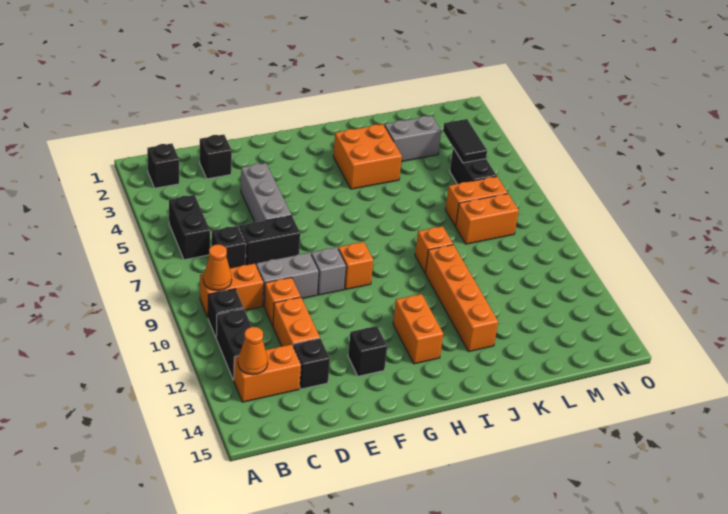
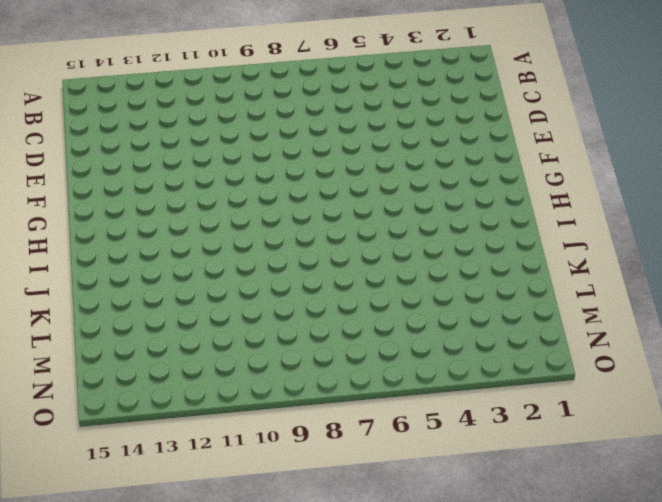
none -> black brick B2 level 1
none -> black brick B5:B6 level 1
none -> orange brick B9:C9 level 1

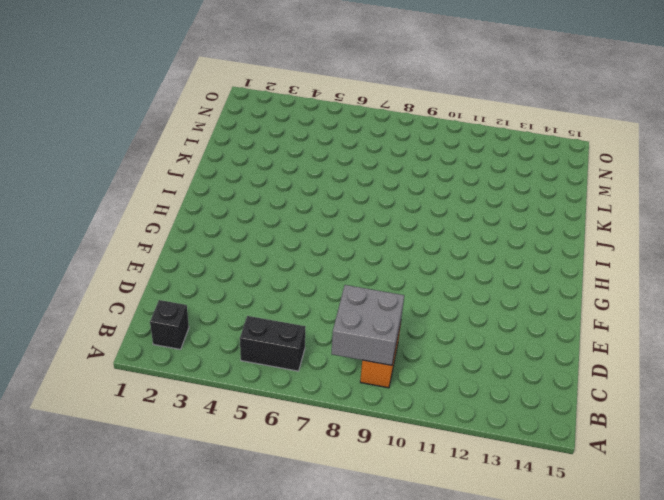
grey brick B8:C9 level 2 -> orange cone B9 level 2
none -> black brick B10 level 1
none -> black brick B11:B12 level 1
none -> orange brick B13:C13 level 1

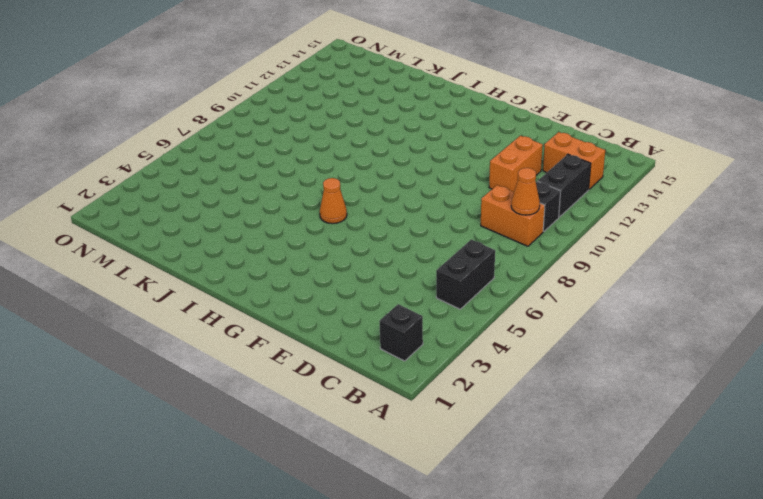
orange cone H6 level 1 -> orange cone B13 level 2
none -> black brick C7 level 1
none -> black brick D2 level 1
none -> black brick D7:E7 level 1

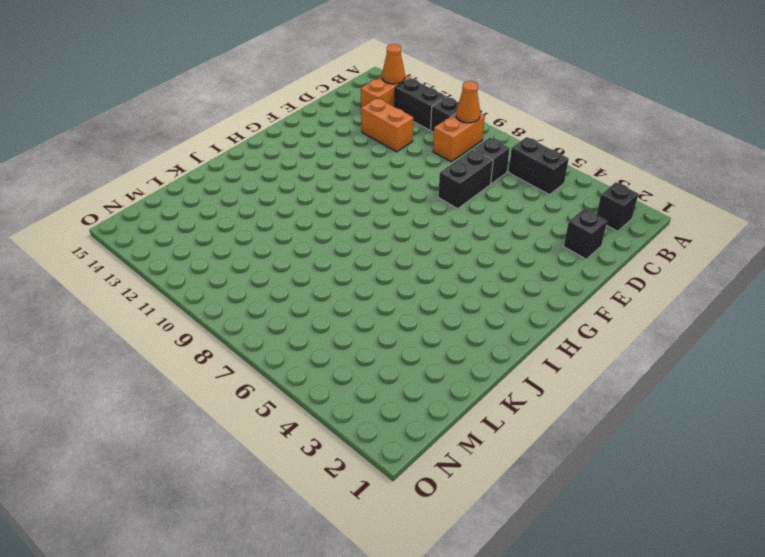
none -> grey brick D9:E9 level 1
none -> orange brick D10 level 1
none -> black brick D13 level 1

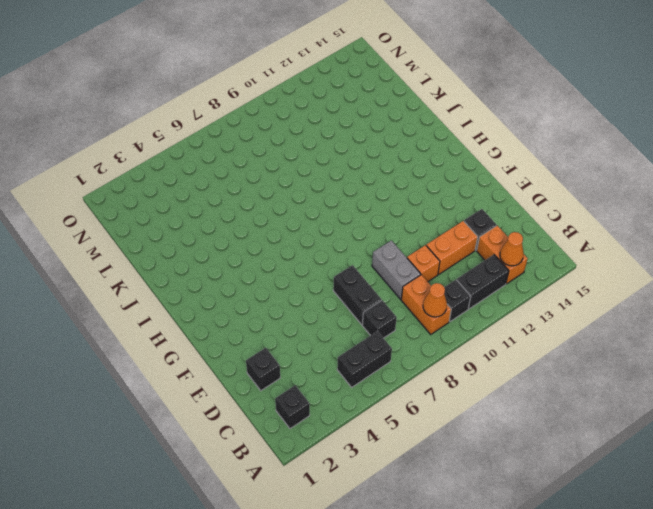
none -> grey brick E4:E6 level 1
none -> grey brick F9 level 1
none -> black brick F13 level 1

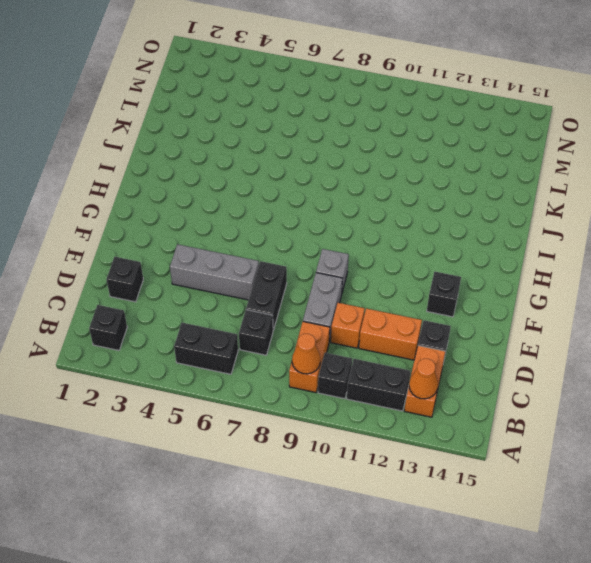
none -> orange brick G9 level 1
none -> orange brick H12:H13 level 1
none -> orange brick I3:J4 level 1

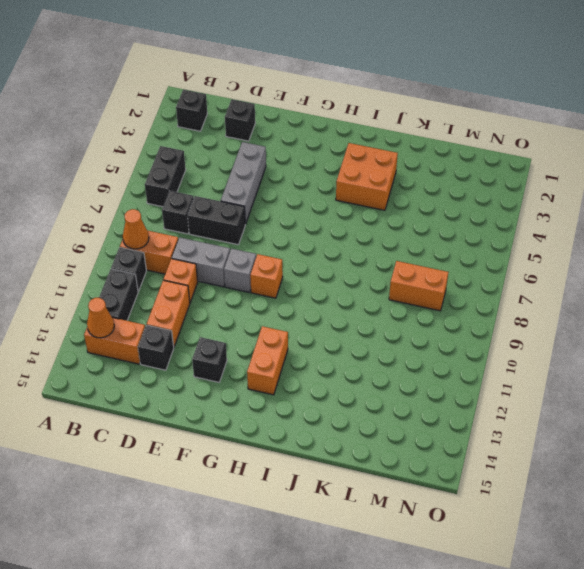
none -> orange brick J9 level 1
none -> orange brick J10:J13 level 1
none -> grey brick K3:L3 level 1

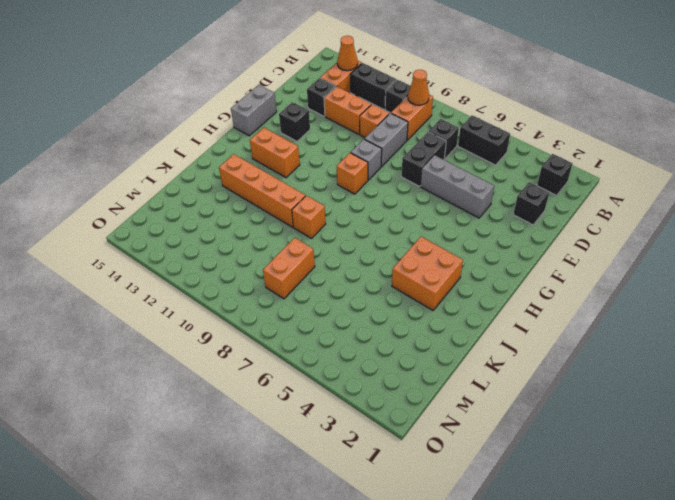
grey brick F15:G15 level 1 -> grey brick K3:L3 level 1
none -> orange brick L7:M7 level 1
none -> black brick M5:M6 level 1
none -> black tile M4:M5 level 2

